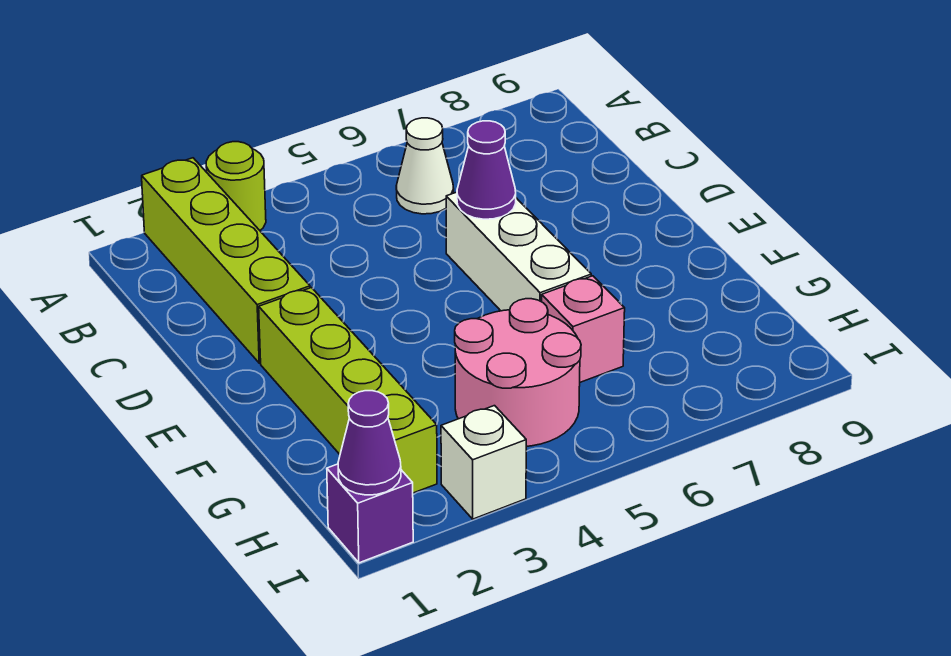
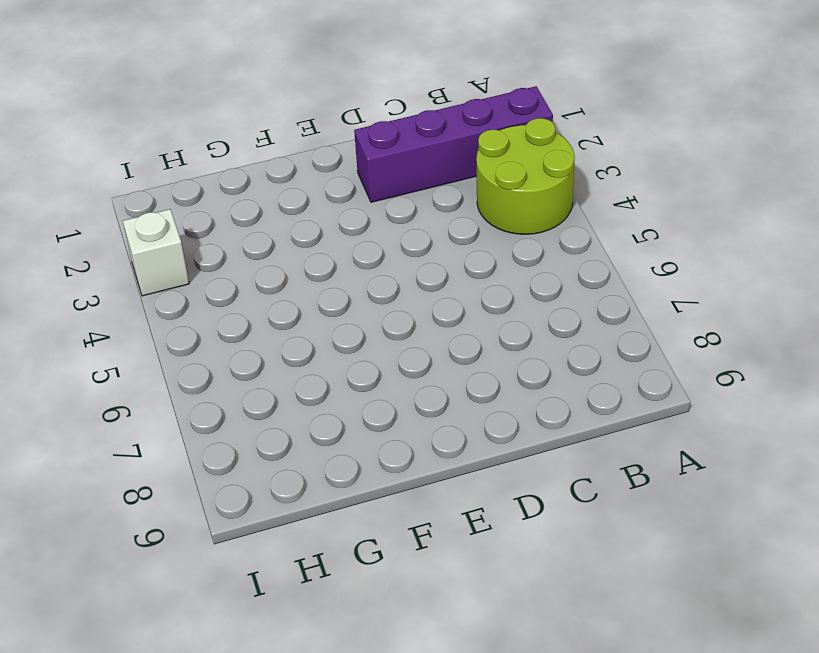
purple brick A2:D2 level 1 -> lime brick A2:D2 level 1
lime round brick A3:B4 level 1 -> lime round brick A3 level 1
none -> white cone B6 level 1
none -> white brick D6:F6 level 1

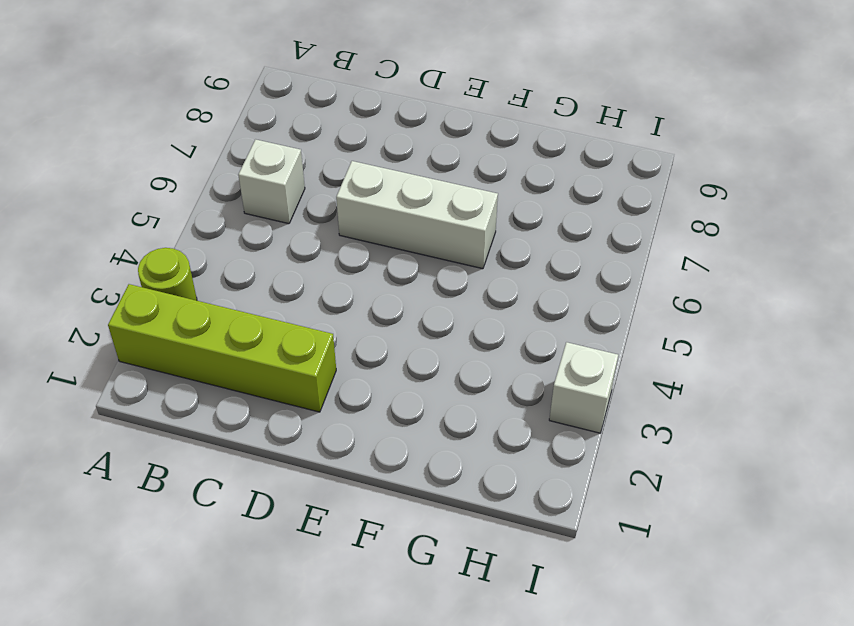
white brick B6 level 1 -> white cone B6 level 1
none -> lime brick E2:H2 level 1
none -> pink round brick G4:H5 level 1

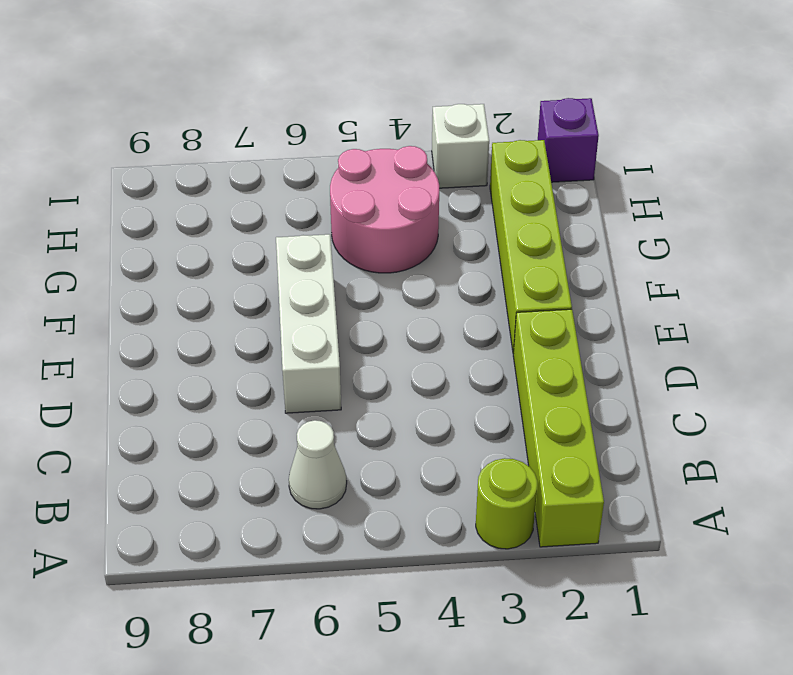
none -> pink brick G6 level 1
none -> purple cone D6 level 2

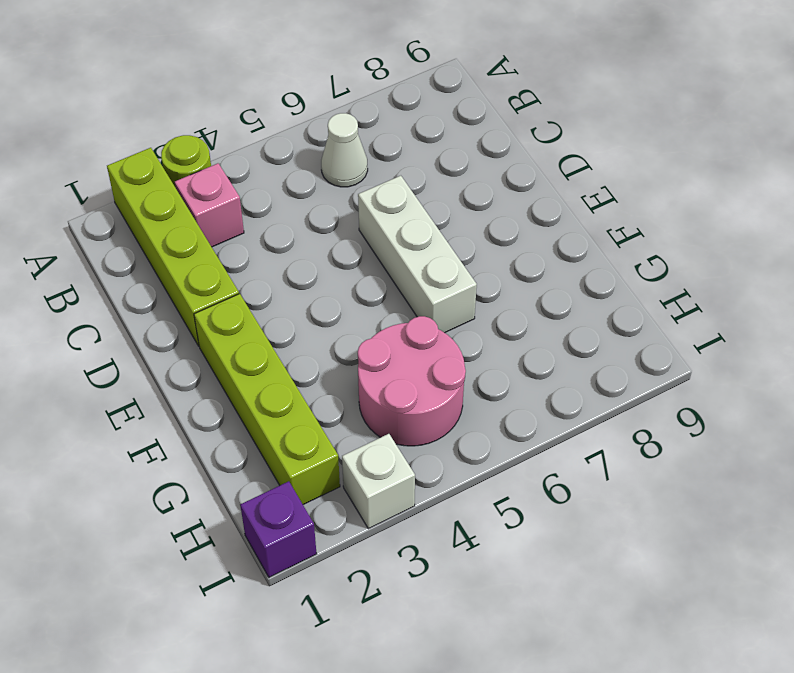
pink brick B3 level 1 -> pink brick G6 level 1
none -> purple cone D6 level 2
none -> purple cone I1 level 2

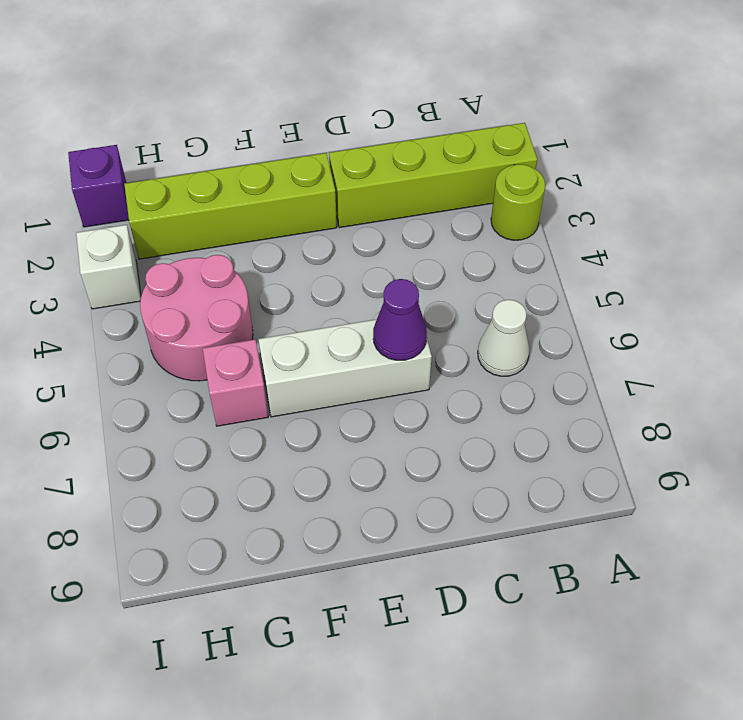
none -> purple cone I1 level 2

